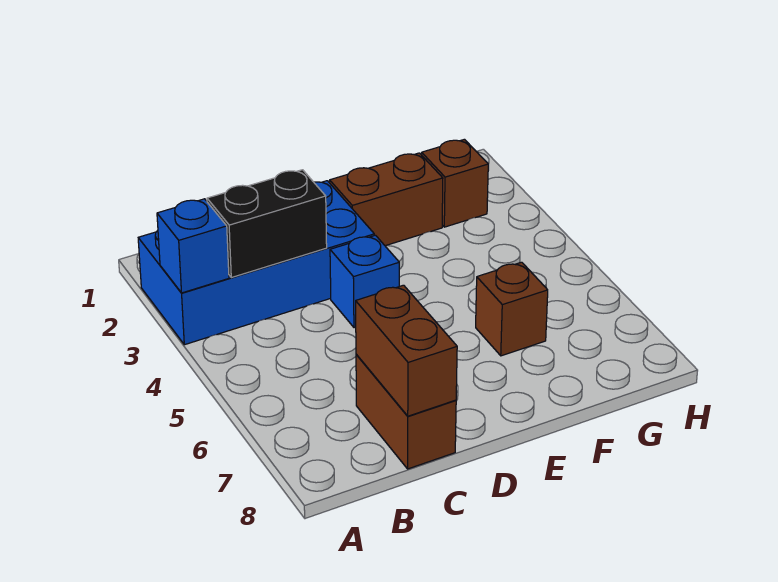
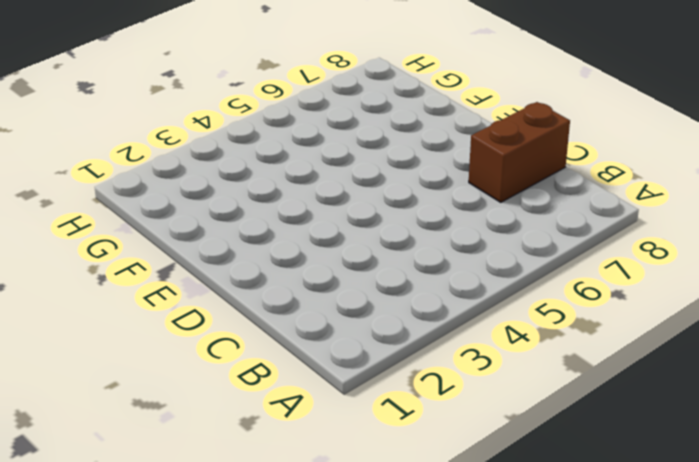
none -> blue brick A2:D3 level 1
none -> blue brick D4 level 1

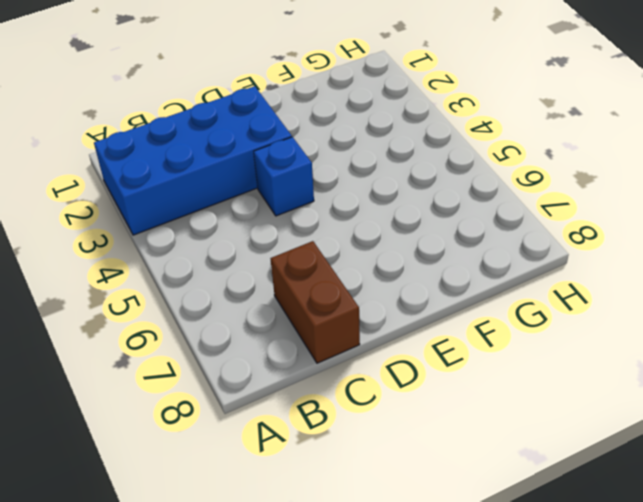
none -> brown brick E2:F2 level 1
none -> brown brick F6 level 1

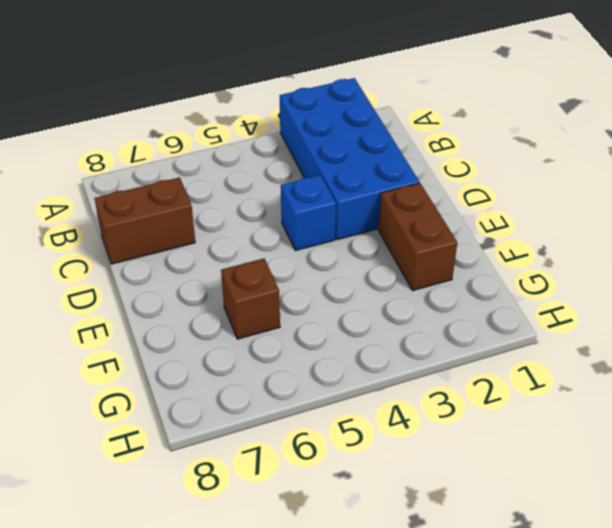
none -> brown brick G2 level 1
none -> blue brick A3 level 2

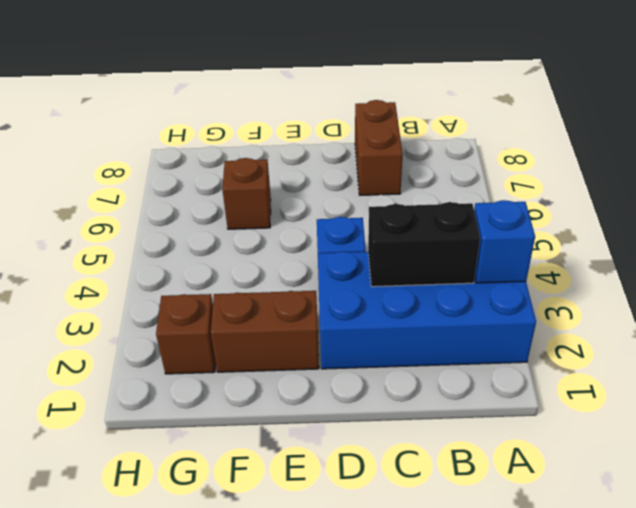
none -> brown brick C7:C8 level 2

